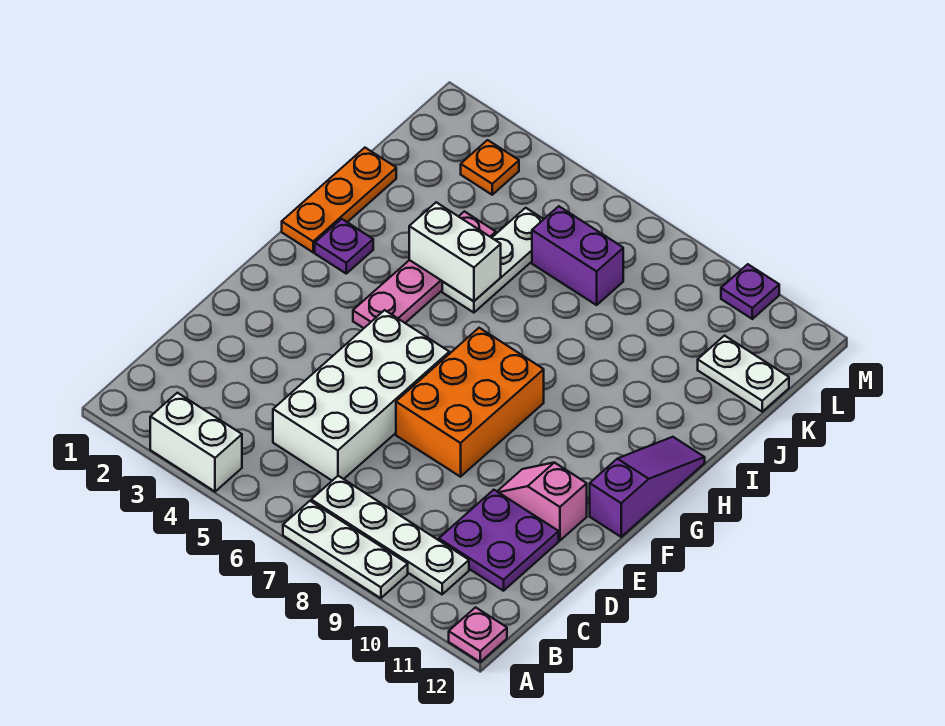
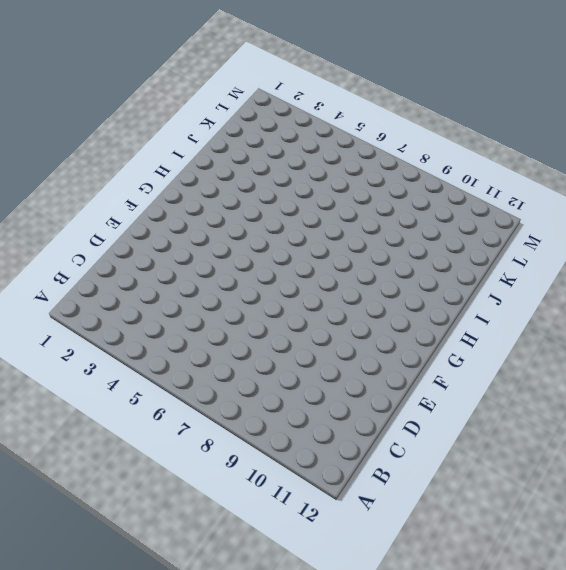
none -> white brick A3:A4 level 1
none -> white plate A7:A9 level 1
none -> pink plate A12 level 1

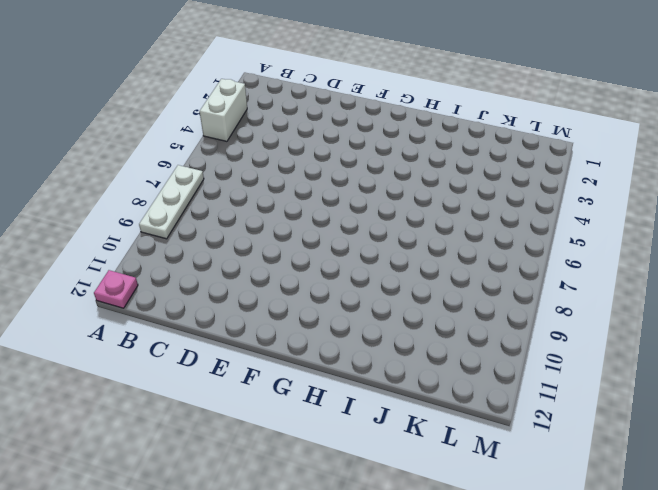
none -> white plate B7:B10 level 1
none -> white brick C5:F6 level 1
none -> purple plate C10:D11 level 1

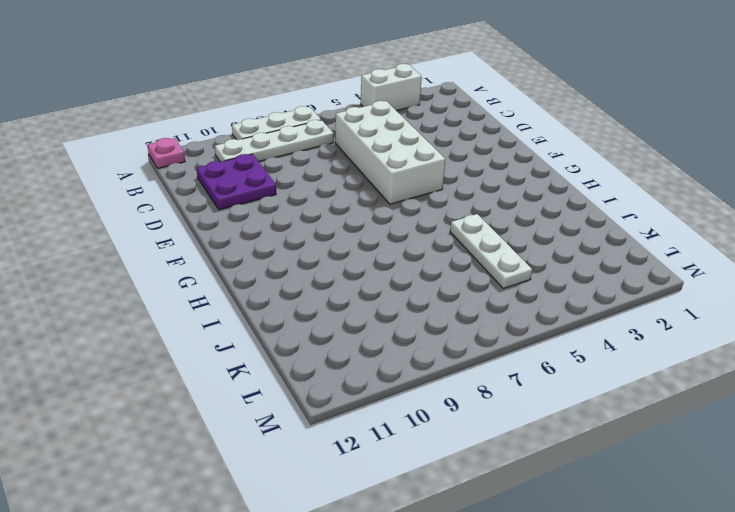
none -> orange brick E7:G8 level 1
none -> pink slope E10:E11 level 1 top 11
none -> purple slope F12:H12 level 1 top F

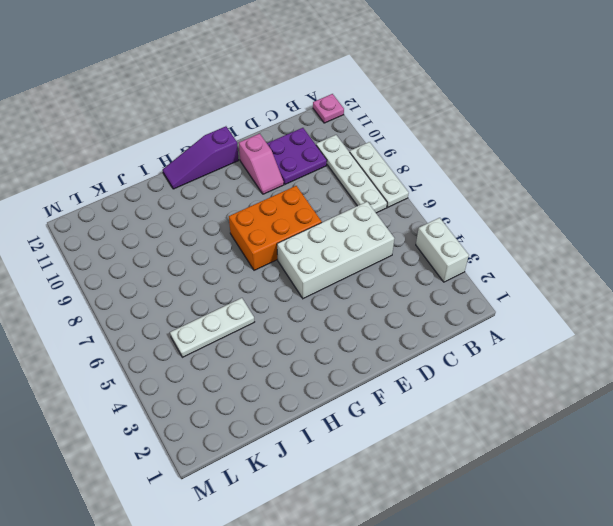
none -> pink plate G4:J4 level 1
none -> orange plate H1:J1 level 1
none -> purple plate H2 level 1

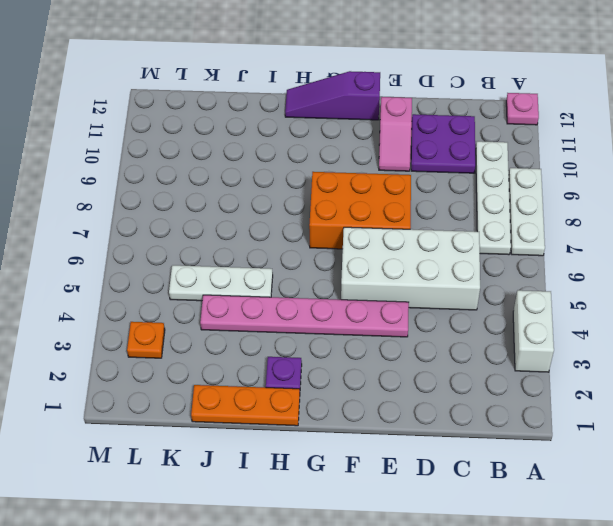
pink plate E4:J4 level 1 -> pink plate G4:J4 level 1
none -> purple brick K6:K7 level 1
none -> white plate K11:K12 level 1
none -> purple plate M10 level 1

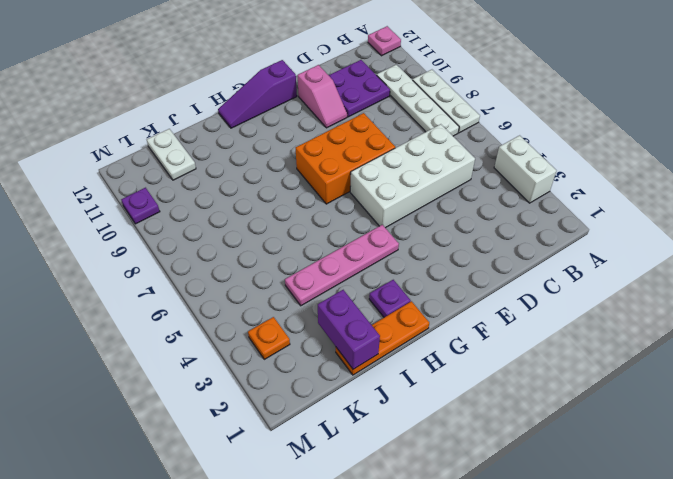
purple brick J1:J2 level 2 -> purple brick K6:K7 level 1
none -> white plate I5:K5 level 1
none -> white brick I4:I5 level 2

